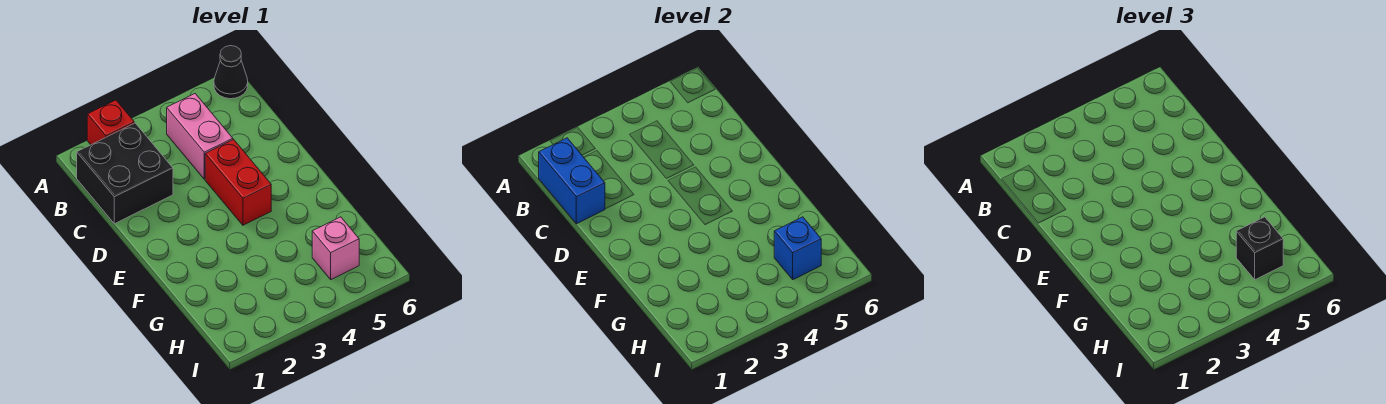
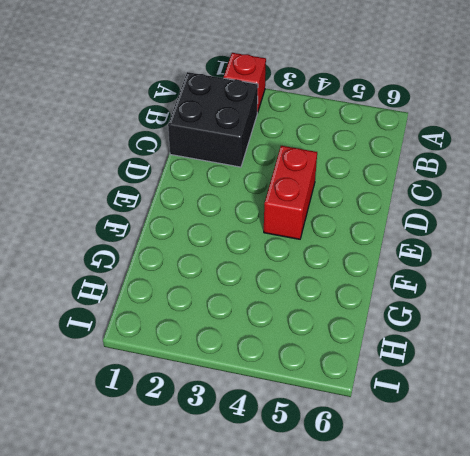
none -> black cone A6 level 1
none -> pink brick B4:C4 level 1

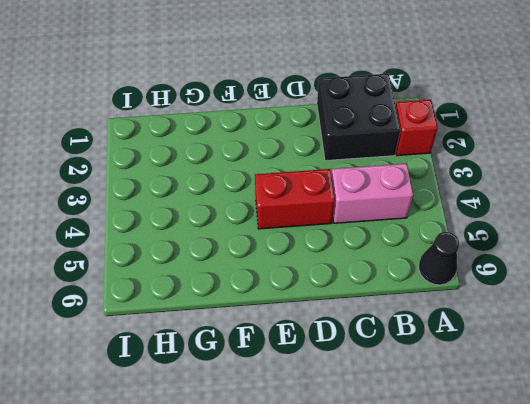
none -> pink brick H5 level 1
none -> blue brick B1:C1 level 2

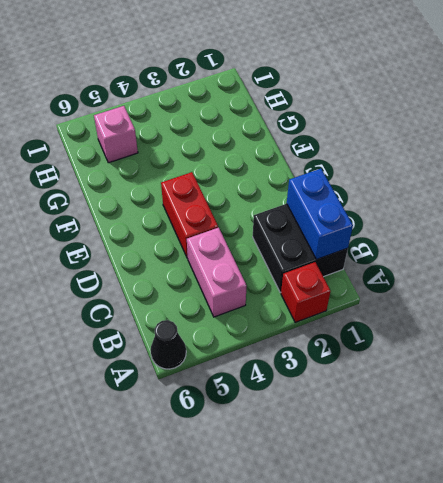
none -> blue brick H5 level 2
none -> black brick H5 level 3

